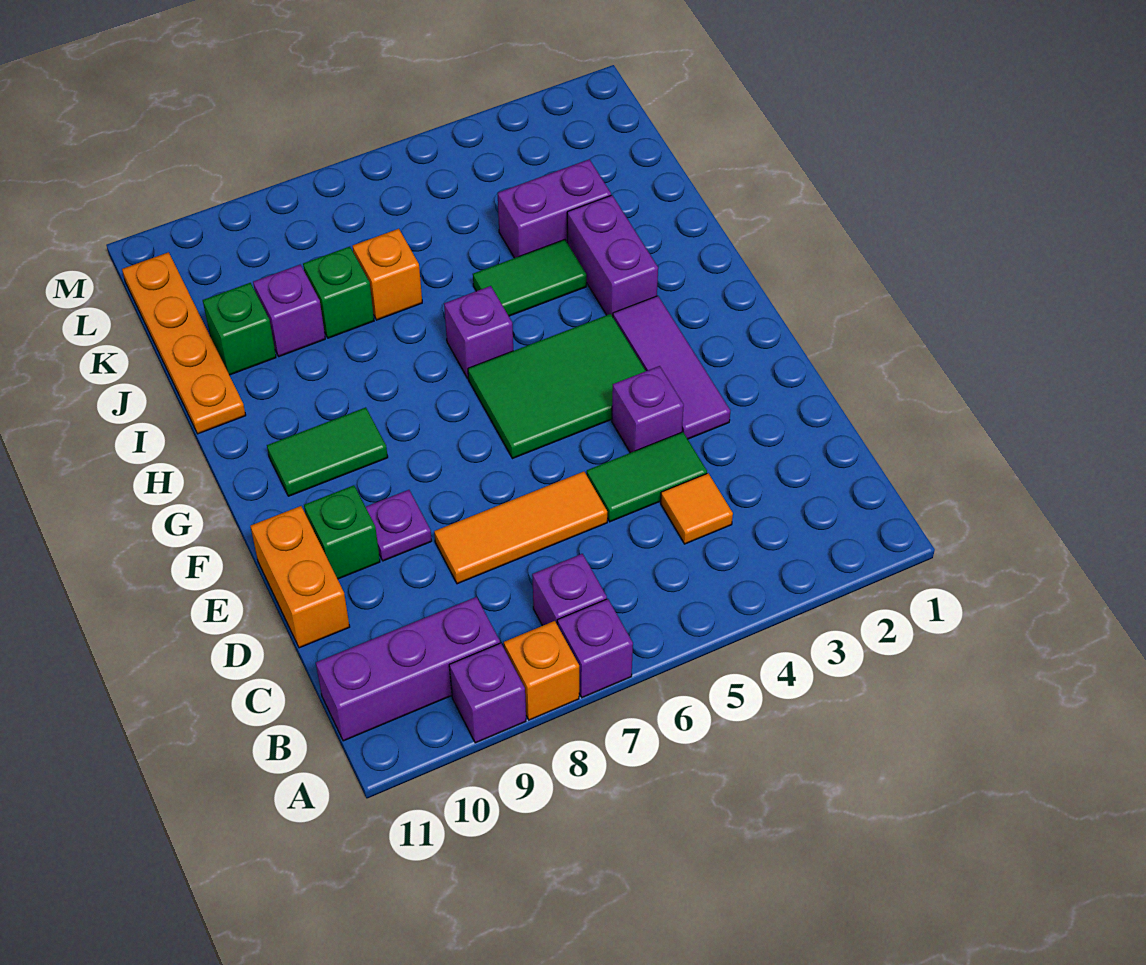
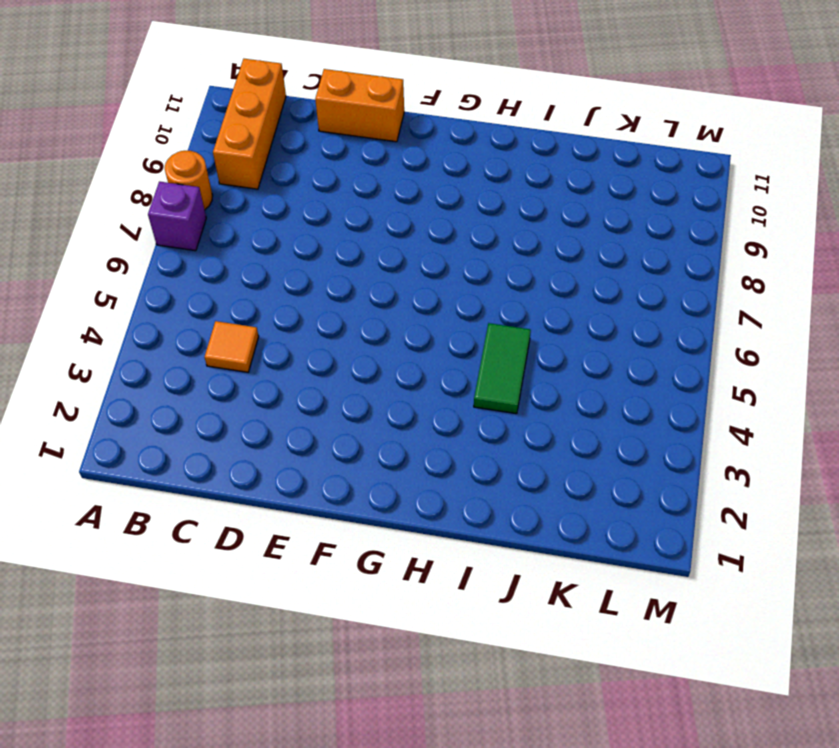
orange round brick A8 level 1 -> orange brick A8 level 1
orange brick B9:B11 level 1 -> purple brick B9:B11 level 1
none -> purple brick A9 level 1
none -> purple brick B7 level 1
none -> green tile D4:D5 level 1

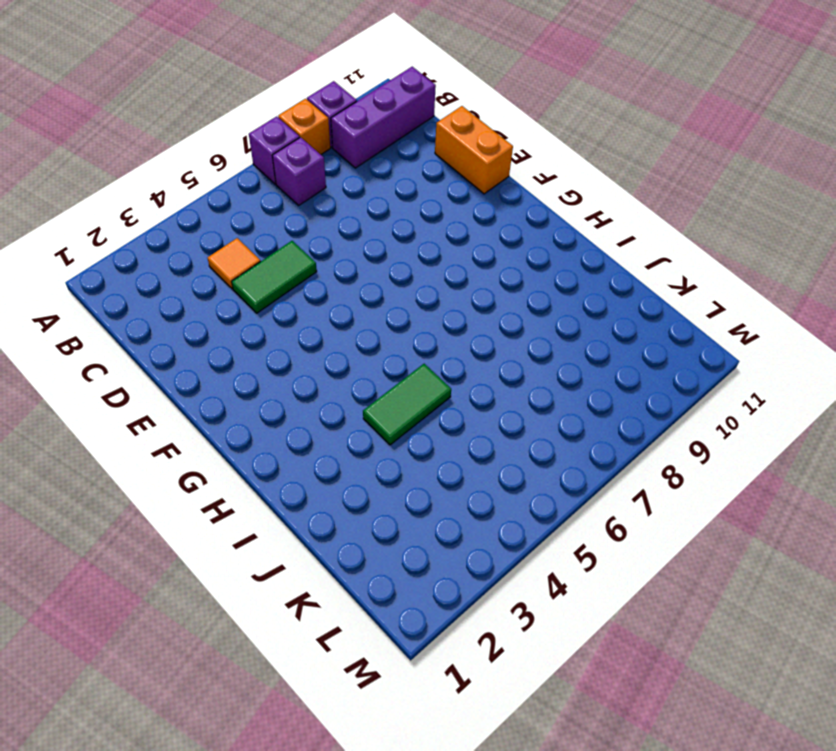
none -> orange tile D6:D8 level 1
none -> purple tile E3:G3 level 1
none -> purple brick E4 level 1

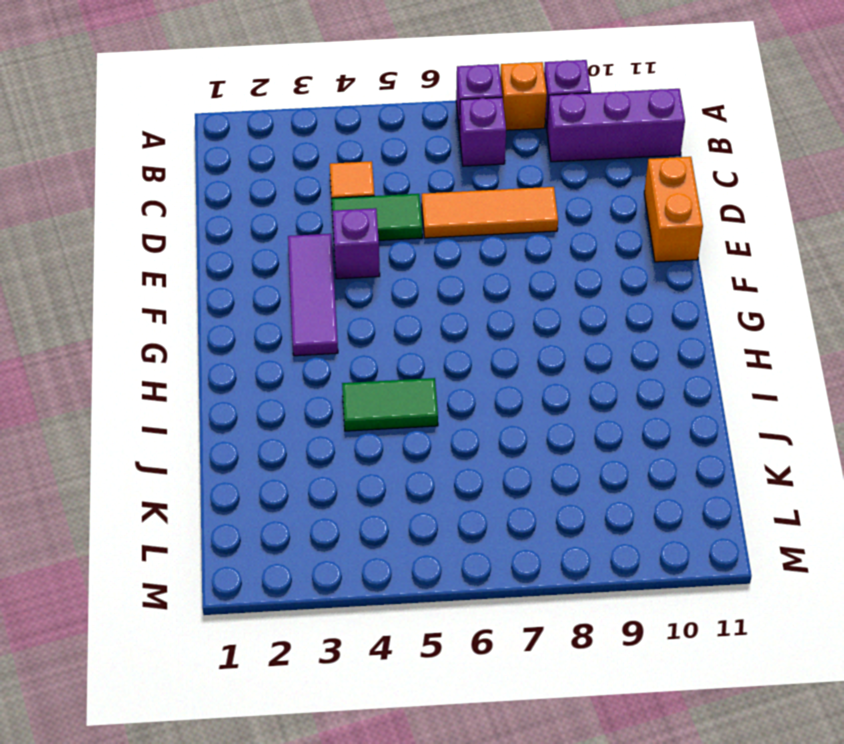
none -> purple plate E9 level 1
none -> green brick E10 level 1
none -> green tile F4:G6 level 1

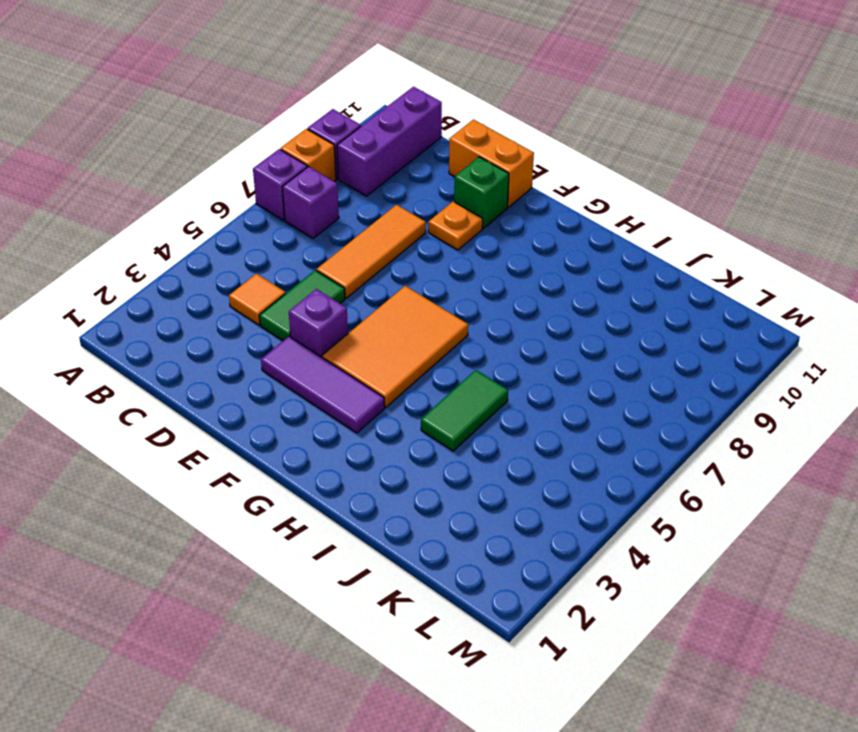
orange plate E9 level 1 -> purple plate E9 level 1
orange tile F4:G6 level 1 -> green tile F4:G6 level 1
none -> green tile G9:G10 level 1
none -> purple brick H3:I3 level 1
none -> purple brick H6 level 1

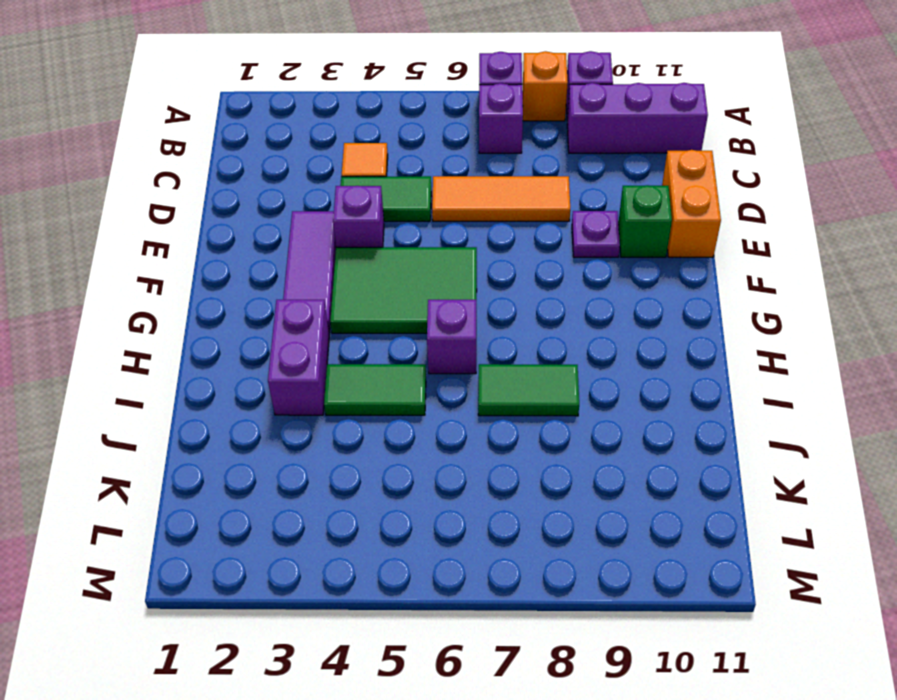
green tile I7:I8 level 1 -> green tile G9:G10 level 1
none -> orange plate I11:L11 level 1
none -> purple brick J3:J4 level 1
none -> orange brick J7 level 1

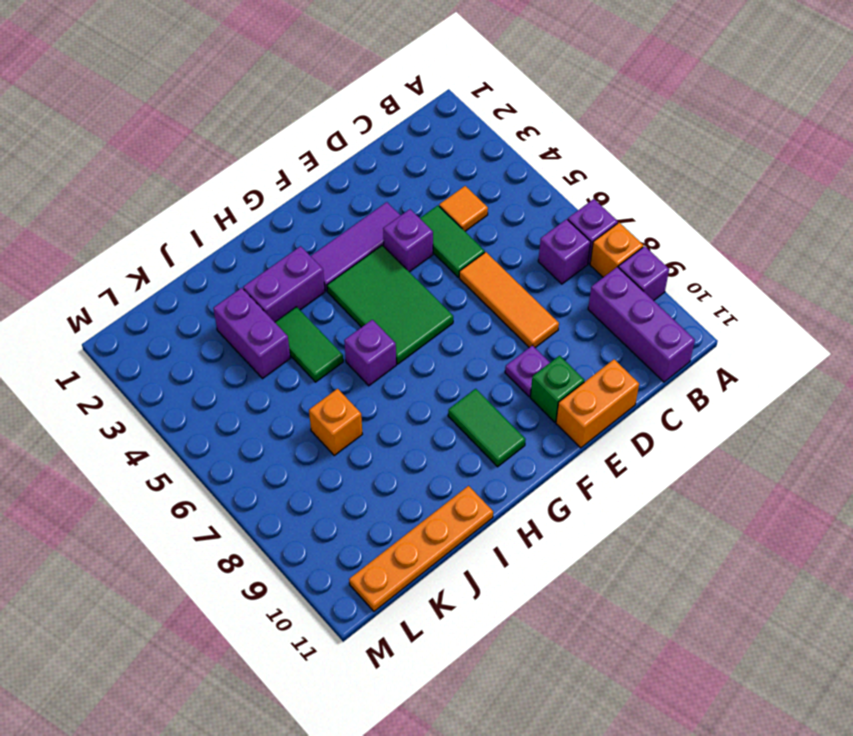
none -> green brick J8 level 1
none -> purple brick J9 level 1
none -> green brick J10 level 1

